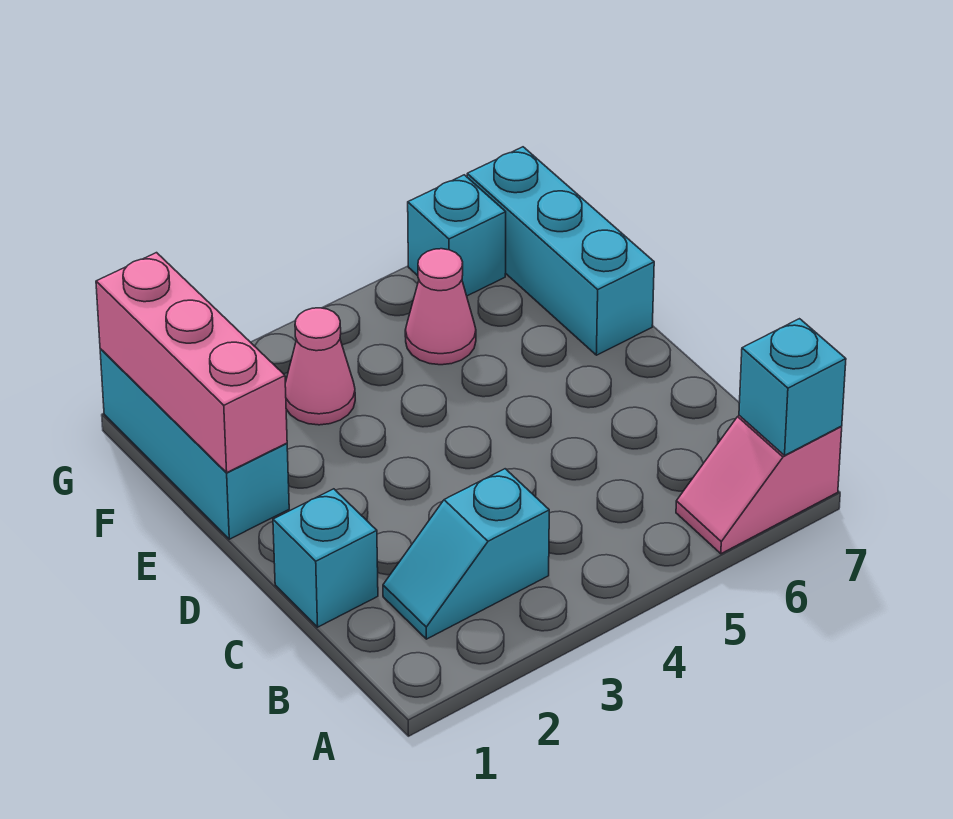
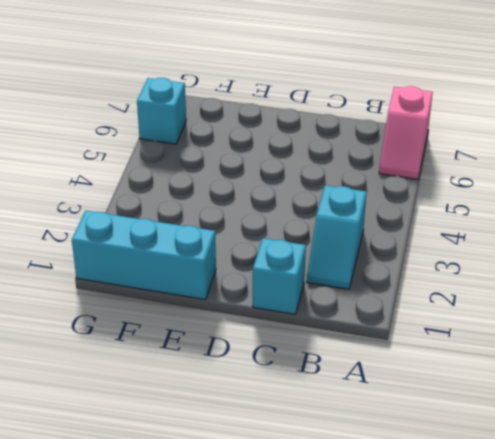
none -> cyan brick E7:G7 level 1
none -> pink cone F3 level 1

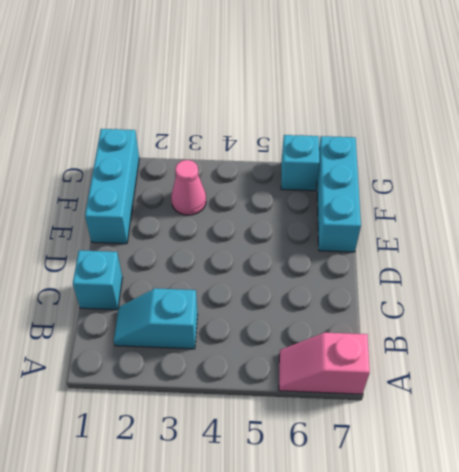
none -> pink cone F5 level 1
none -> cyan brick A7 level 2

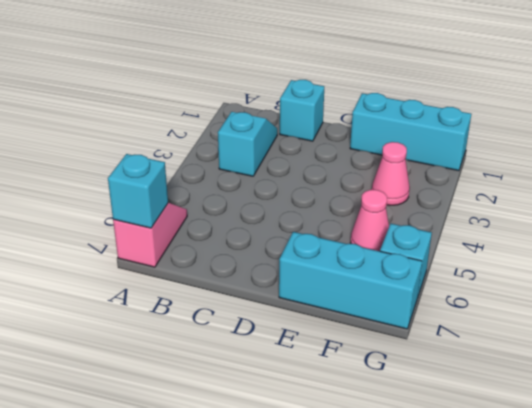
none -> pink brick E1:G1 level 2

